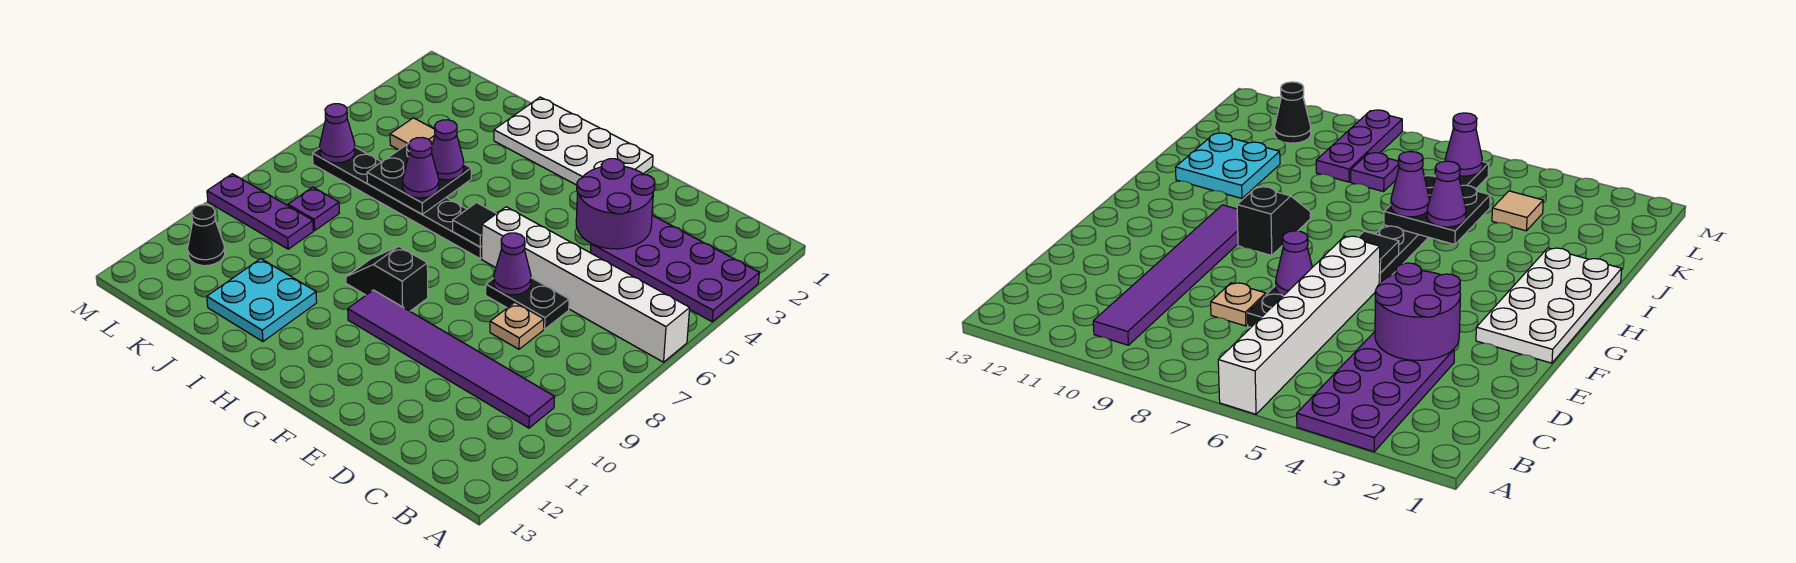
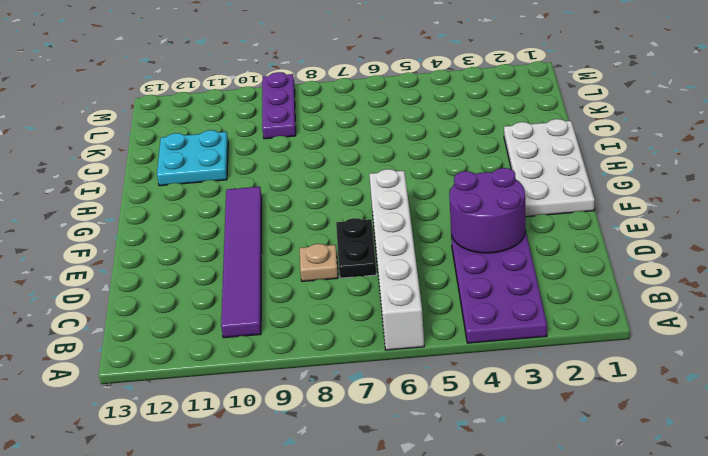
none -> black plate G6:L6 level 1
none -> black slope G9:H9 level 1 top G
none -> tan tile K4 level 1

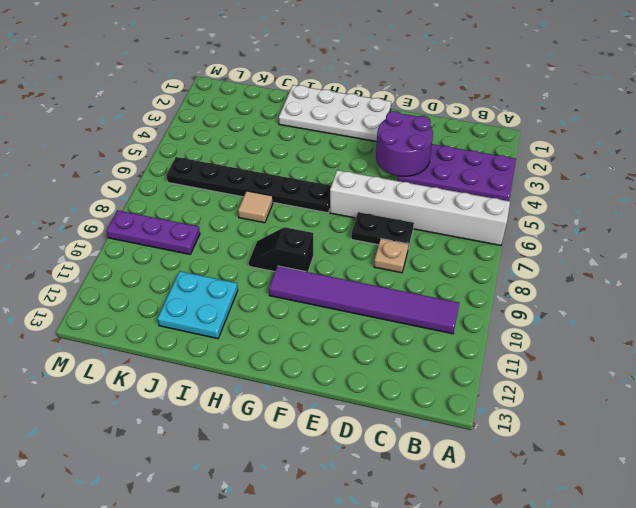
tan tile I7 level 1 -> tan tile K4 level 1
none -> purple plate K8 level 1
none -> black cone L11 level 1
none -> purple cone E7 level 2

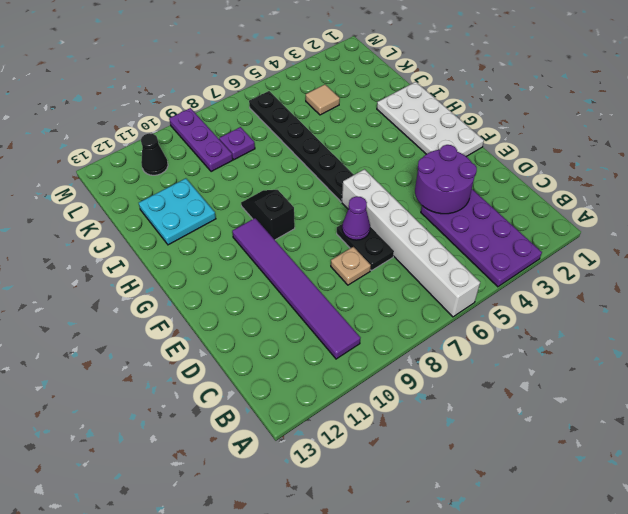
none -> black tile G6 level 2
none -> black plate I5:J6 level 2
none -> purple cone L6 level 2

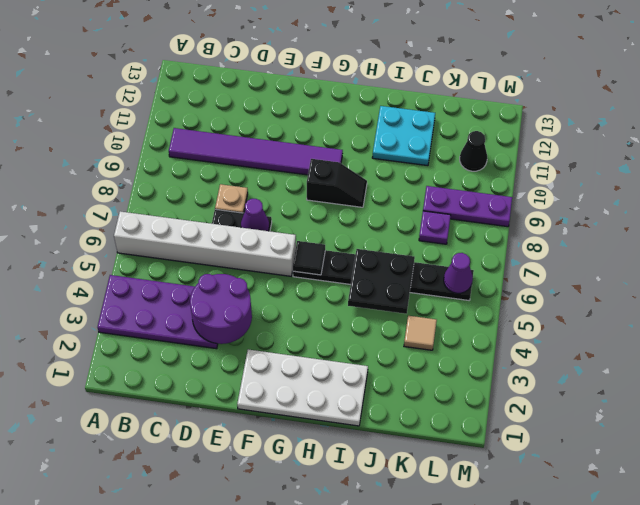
none -> purple cone I5 level 3
none -> purple cone I6 level 3

